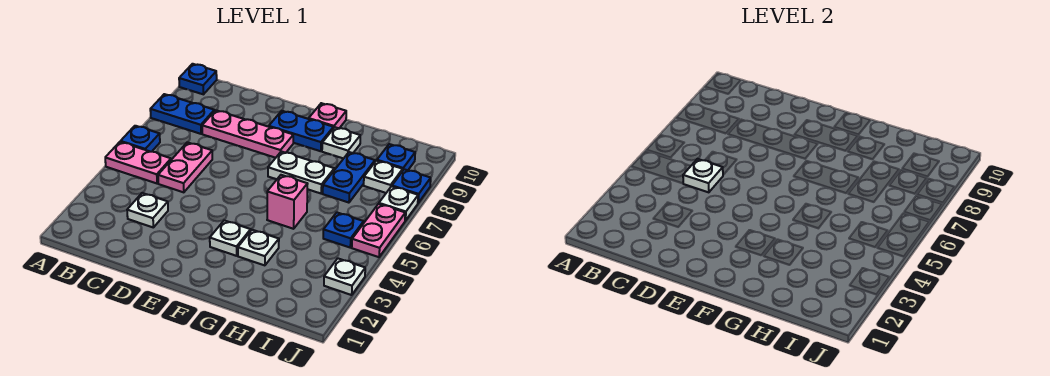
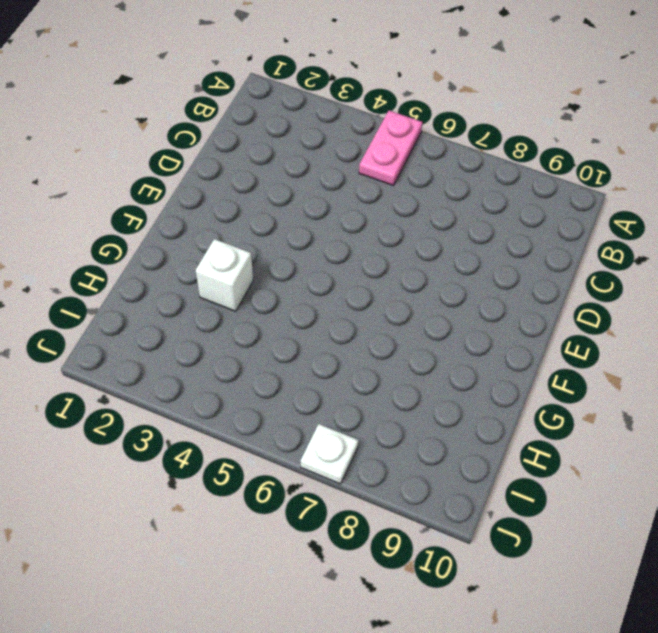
white brick G3 level 1 -> white plate G3 level 1
none -> blue plate A6 level 1
none -> blue plate A8:B8 level 1
none -> blue plate A10 level 1

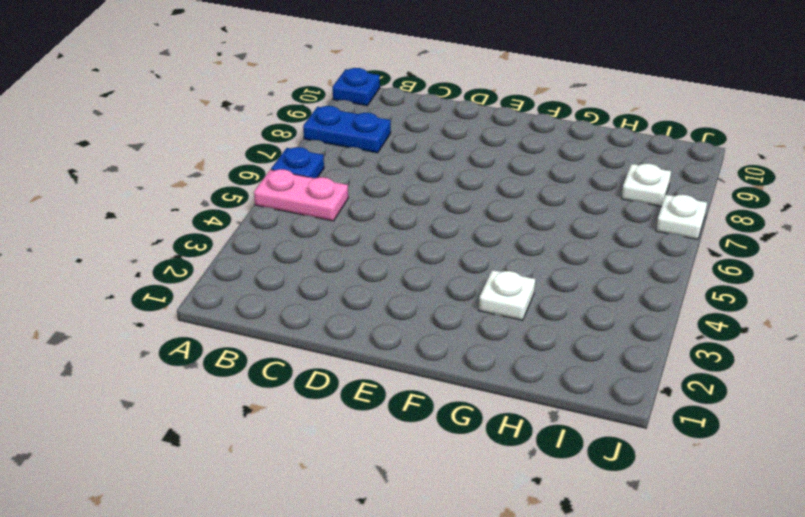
none -> white plate C3 level 1
none -> pink plate C5:C6 level 1
none -> pink plate C8:E8 level 1

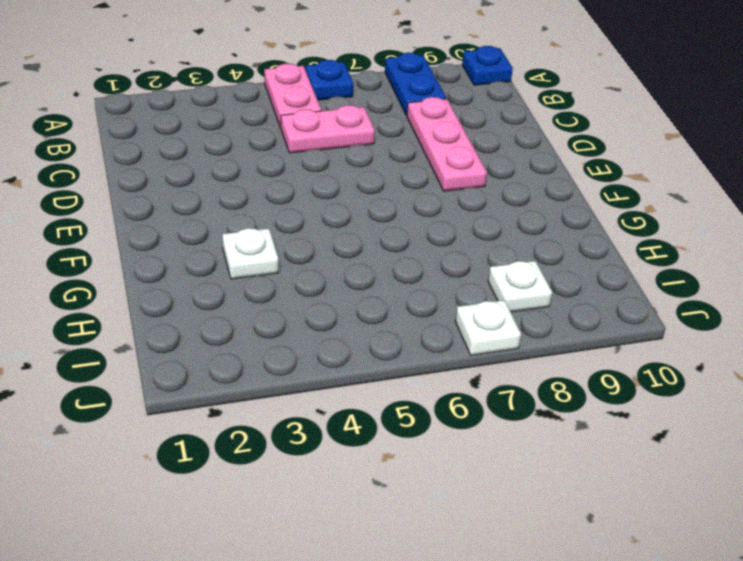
none -> white plate C3 level 1
none -> blue plate E9:F9 level 1
none -> white plate F3 level 1

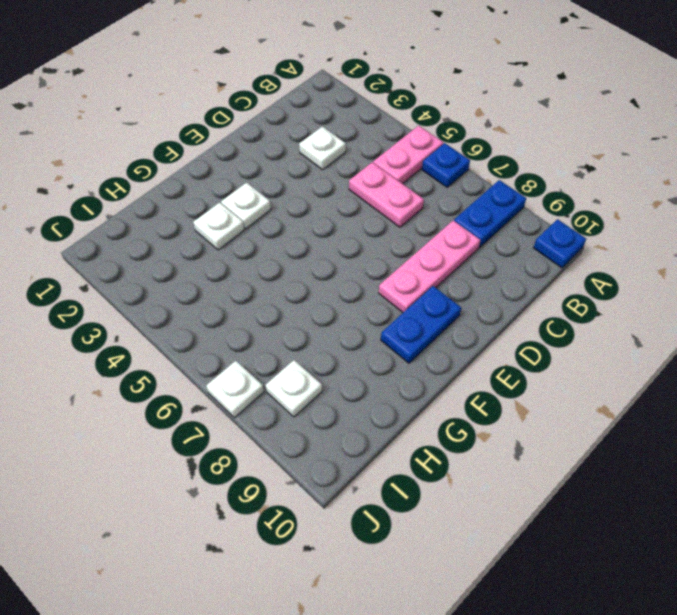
none -> white plate F7:G7 level 1
none -> pink plate F10 level 1
none -> pink brick G5 level 1

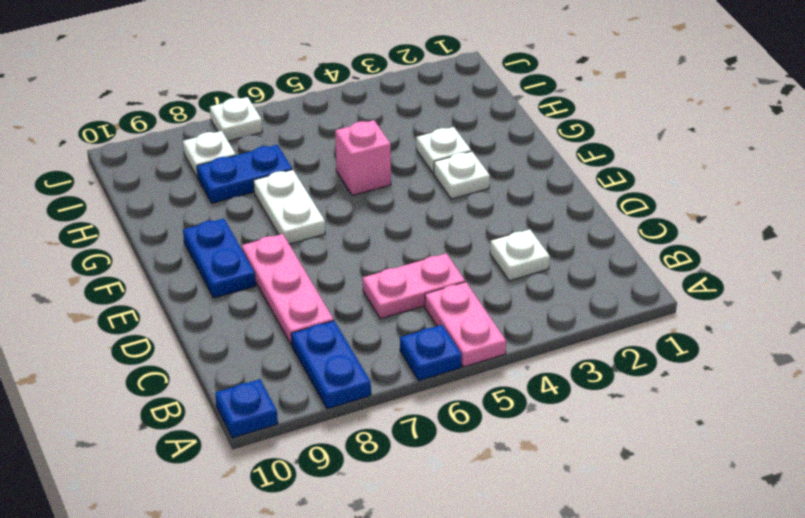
none -> pink plate F10 level 1
none -> white plate G9 level 1
none -> blue plate I5 level 1

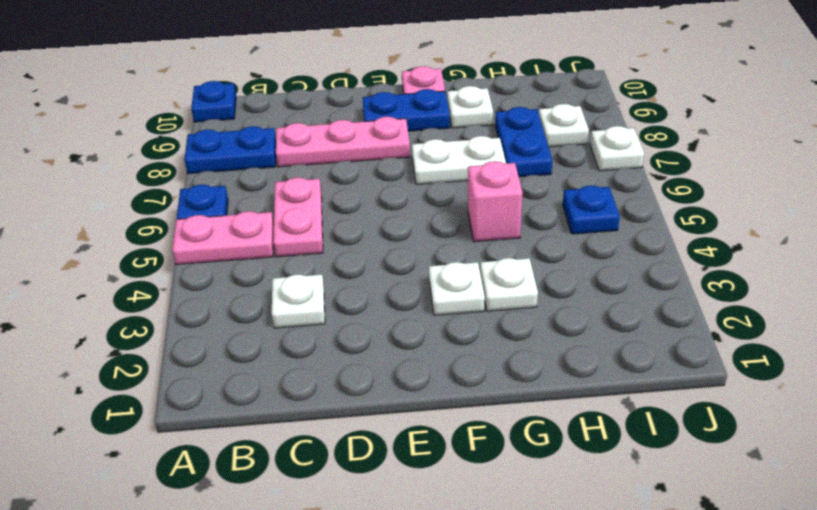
none -> blue plate I9 level 1
none -> white plate J3 level 1
none -> pink plate J5:J6 level 1

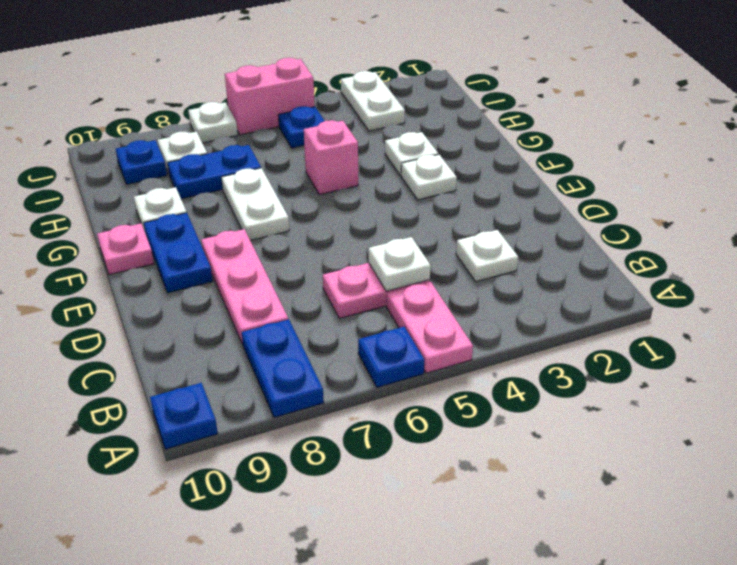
white plate I3:J3 level 1 -> white plate J3 level 1
pink brick J5:J6 level 1 -> pink plate J5:J6 level 1
none -> blue plate J8 level 1

